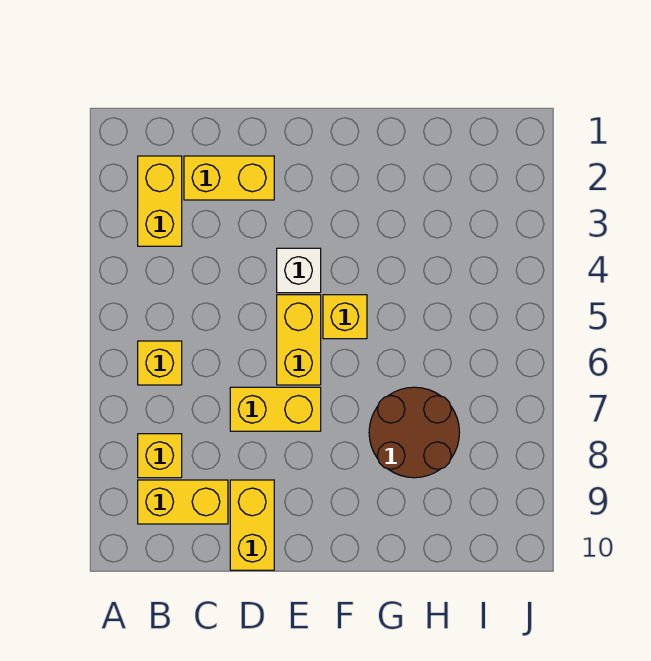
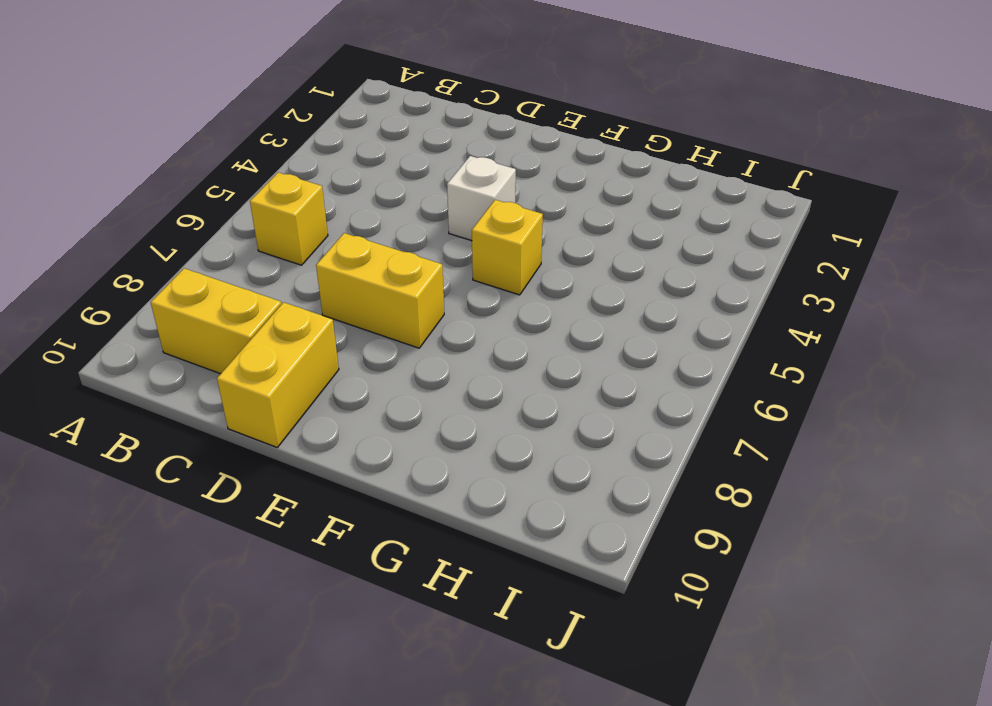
none -> yellow brick B2:B3 level 1
none -> yellow brick B8 level 1

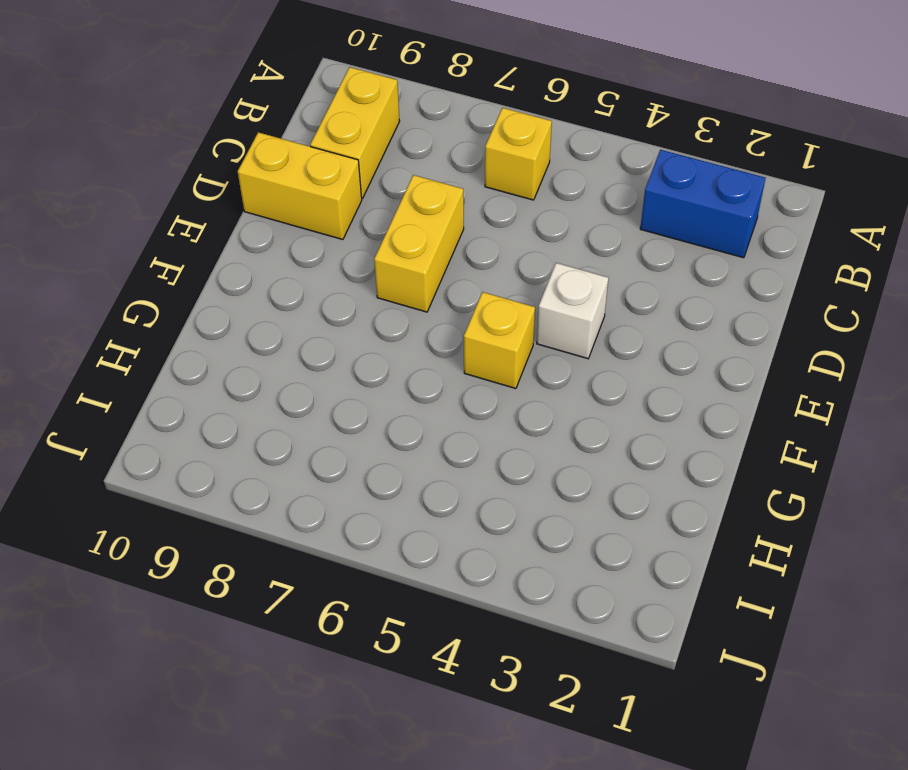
blue brick B2:B3 level 1 -> yellow brick B2:B3 level 1
none -> yellow brick B8 level 1
none -> yellow brick C2:D2 level 1

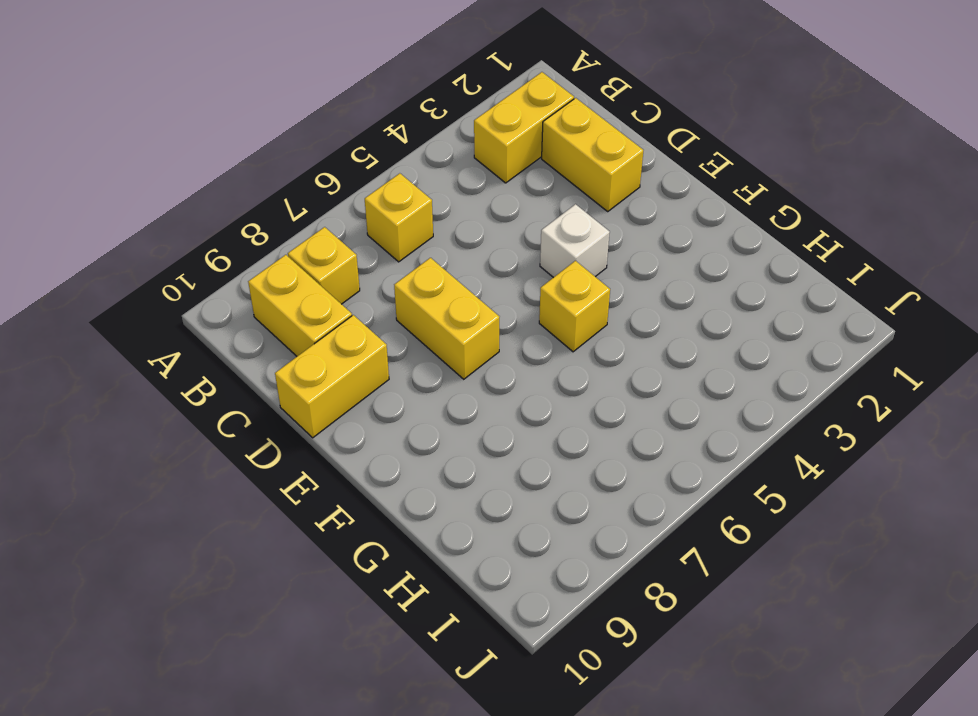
none -> yellow brick E5:E6 level 1
none -> brown round brick G7:H8 level 1

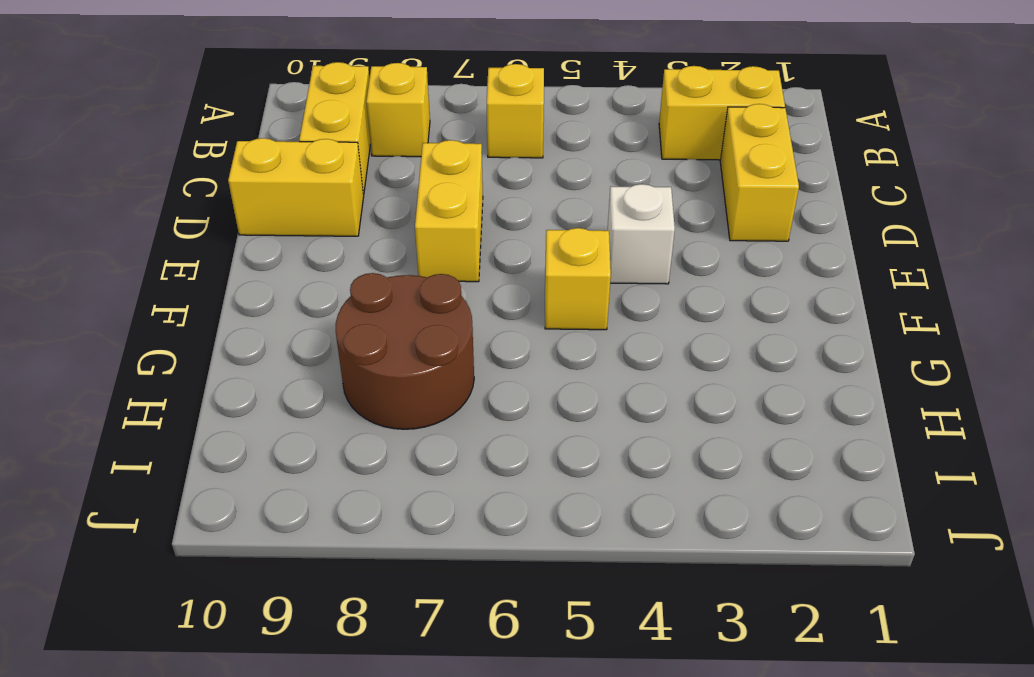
none -> yellow brick E5:E6 level 1

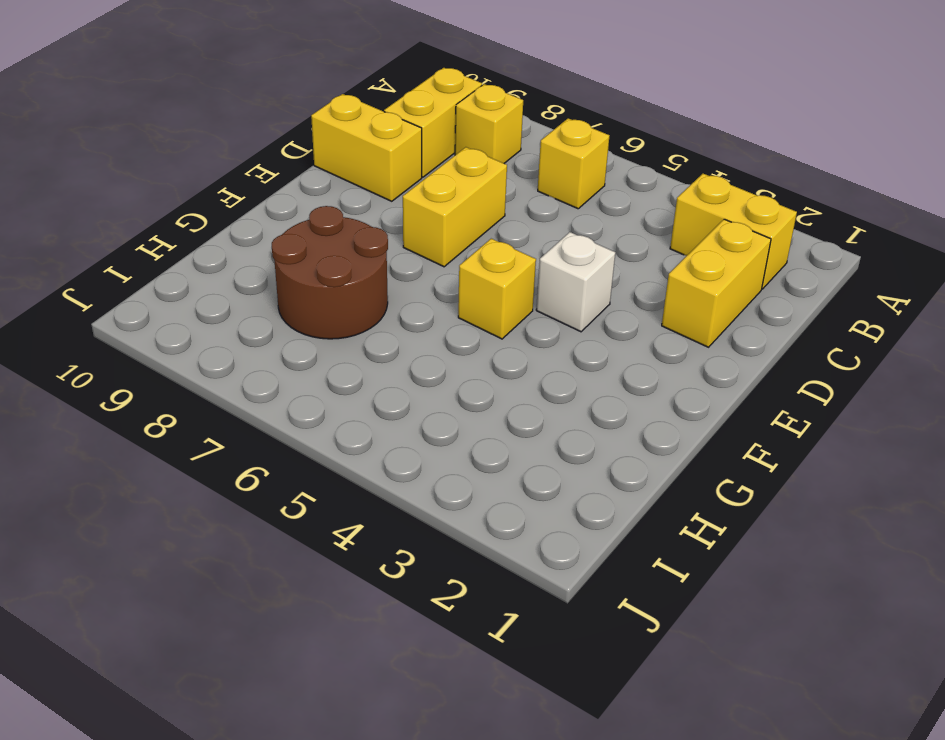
none -> yellow brick E5:E6 level 1

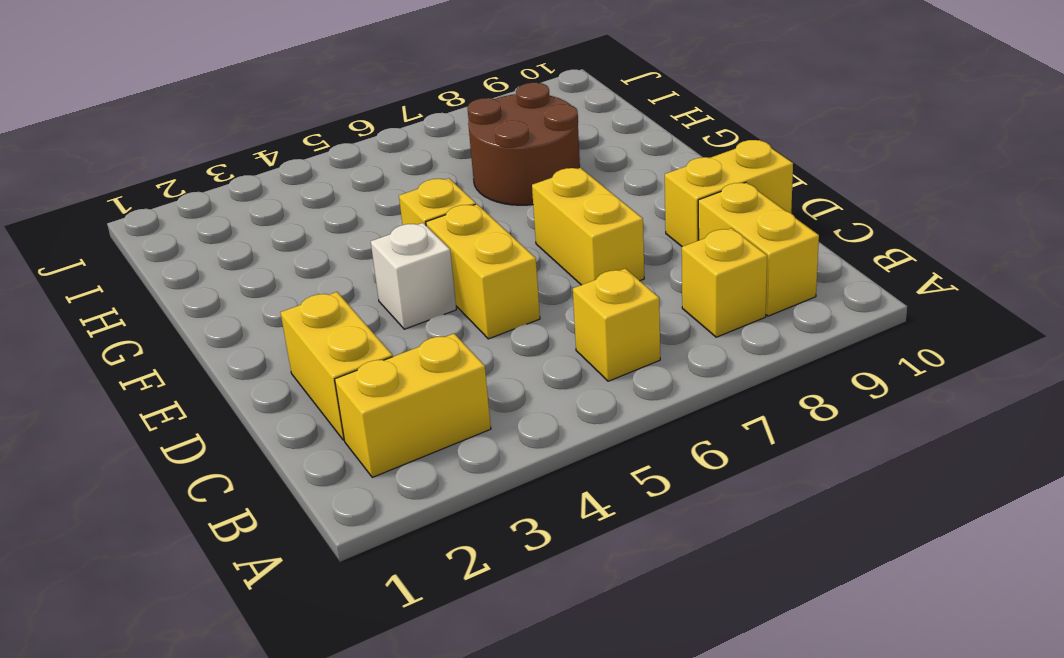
yellow brick D5:E5 level 1 -> yellow brick E5:E6 level 1

